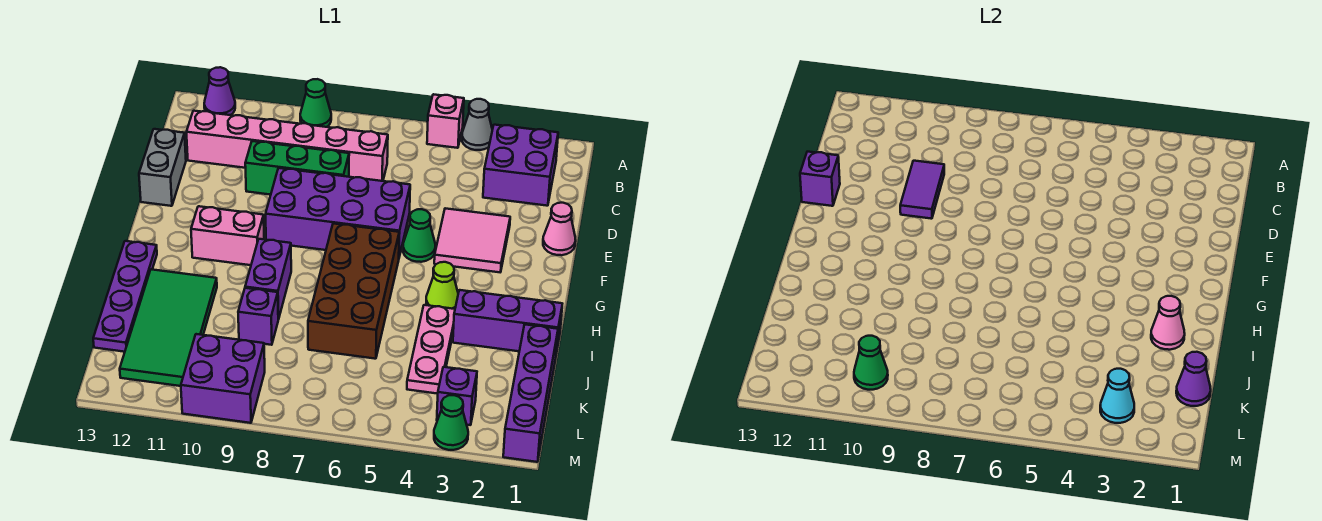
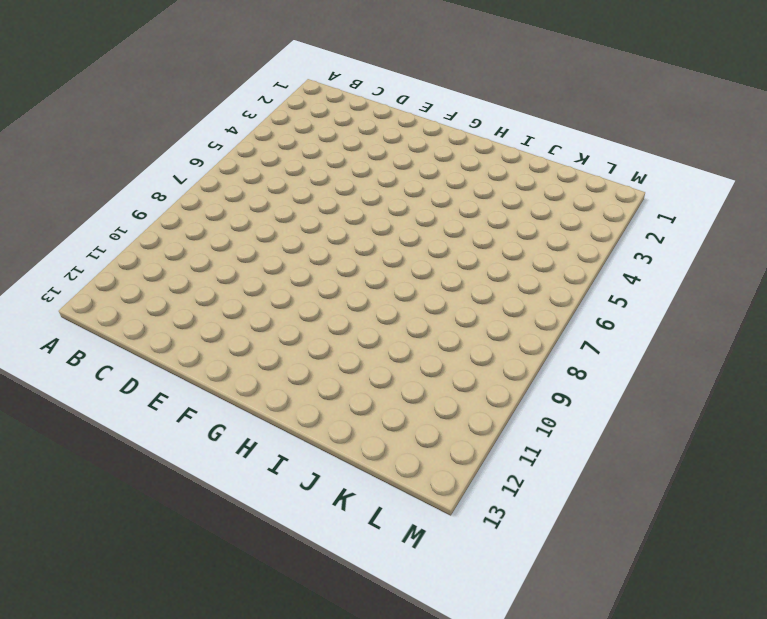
none -> grey cone A4 level 1
none -> pink brick A5 level 1
none -> green cone A9 level 1
none -> purple cone A12 level 1

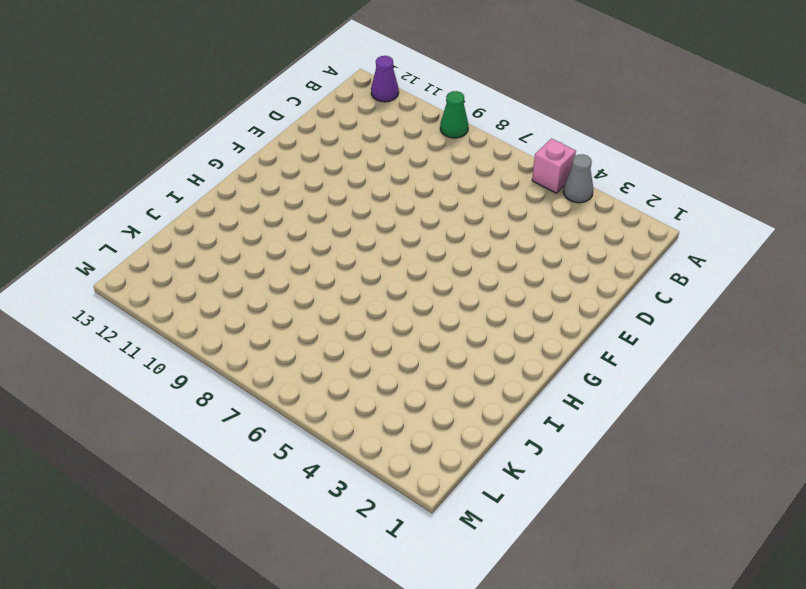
none -> purple brick B2:C3 level 1
none -> pink brick C7:C12 level 1
none -> green brick D8:D10 level 1
none -> grey brick D13:E13 level 1

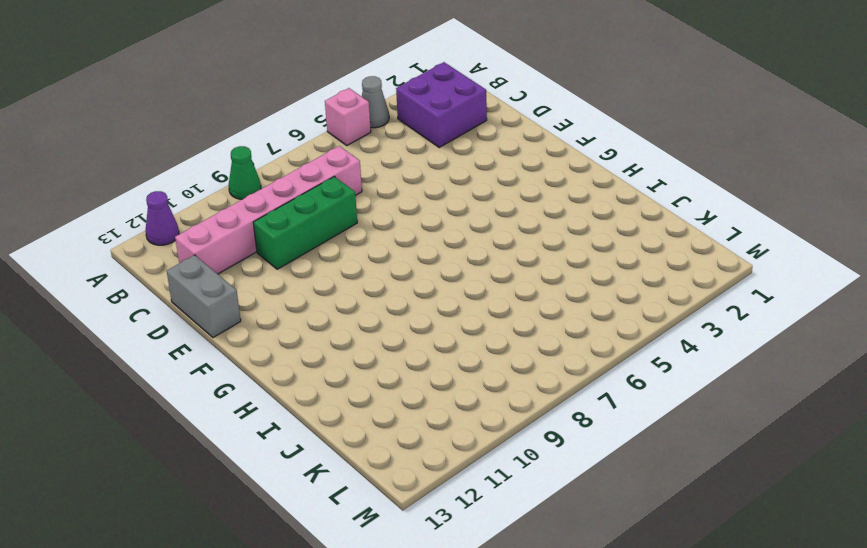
none -> pink cone E1 level 1
none -> pink tile E3:F4 level 1
none -> purple brick E6:F9 level 1
none -> green cone F5 level 1

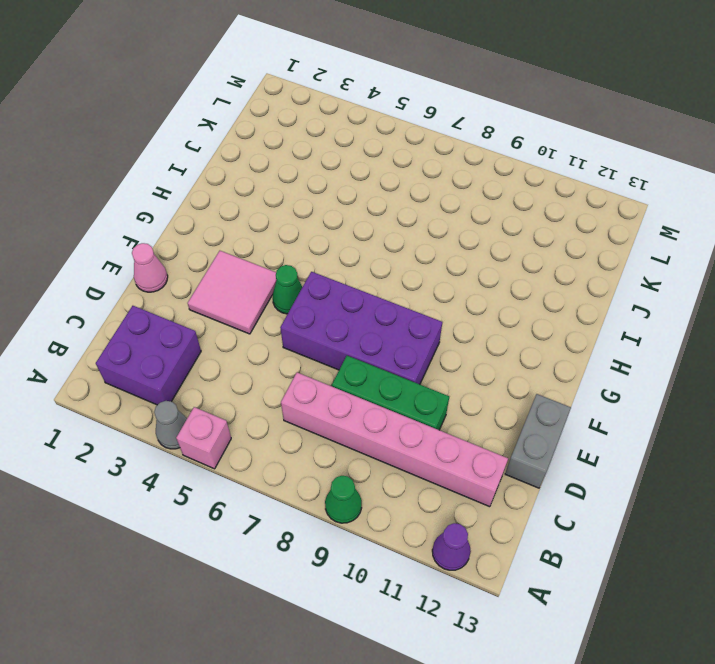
none -> brown brick G6:J7 level 1
none -> pink brick G10:G11 level 1
none -> lime cone H4 level 1
none -> purple brick H9:I9 level 1

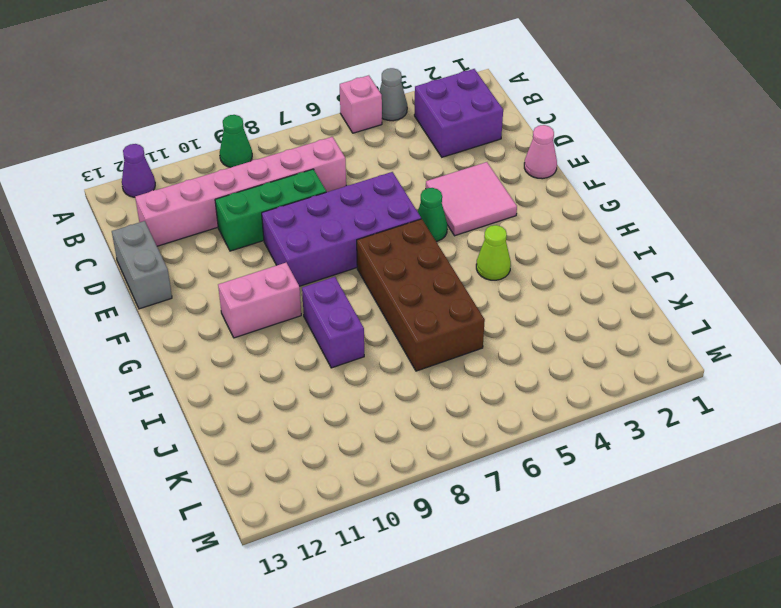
none -> purple plate H13:K13 level 1
none -> purple brick I1:I3 level 1
none -> pink plate I4:K4 level 1
none -> green tile I11:L12 level 1

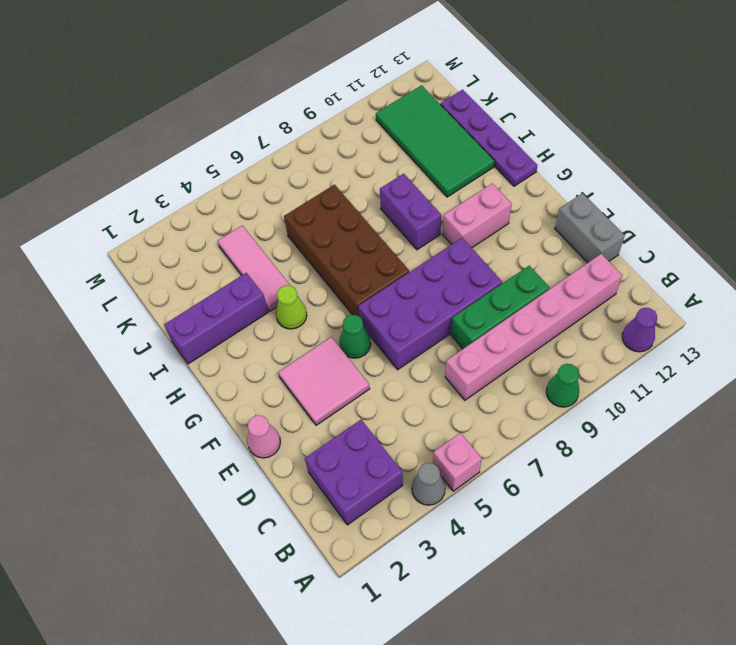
pink tile I4:K4 level 1 -> pink plate I4:K4 level 1
none -> purple brick J1:M1 level 1
none -> purple brick J9 level 1
none -> purple brick L3 level 1
none -> purple brick L9:M10 level 1

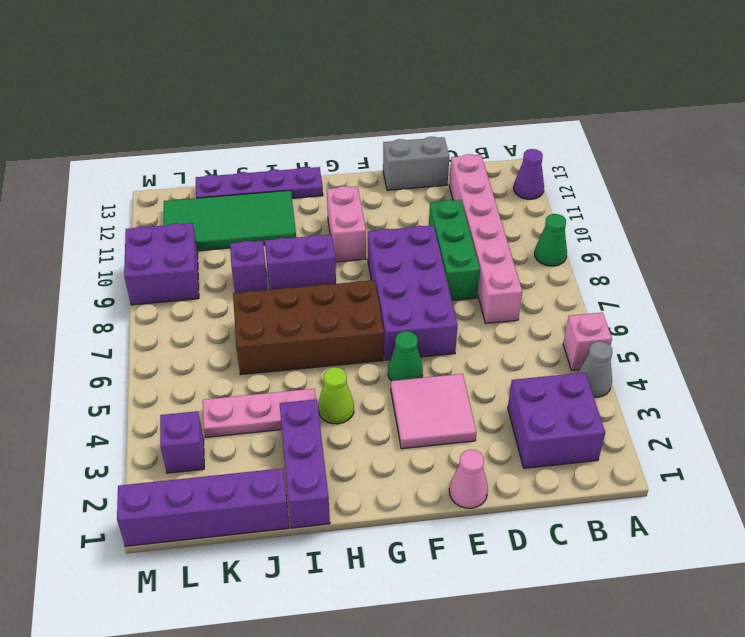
none -> green cone M3 level 1
none -> purple tile D10:E10 level 2
none -> purple brick E13 level 2
none -> pink cone I2 level 2

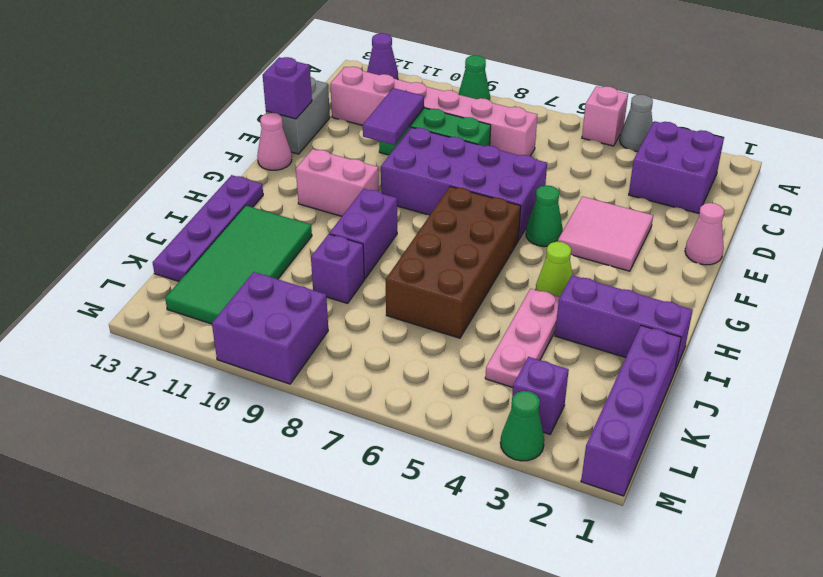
pink cone F13 level 1 -> pink cone I2 level 2
none -> purple cone K1 level 2
none -> cyan cone L3 level 2
none -> green cone L10 level 2

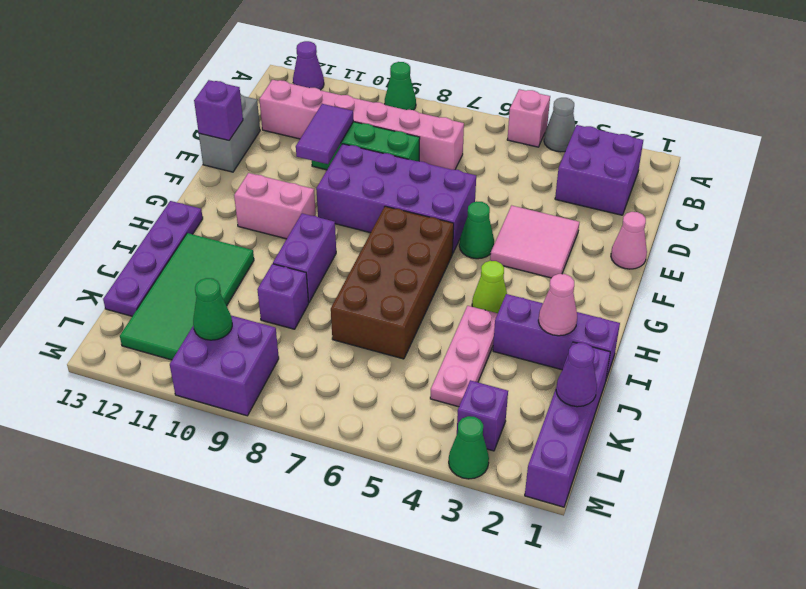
none -> cyan cone L3 level 2

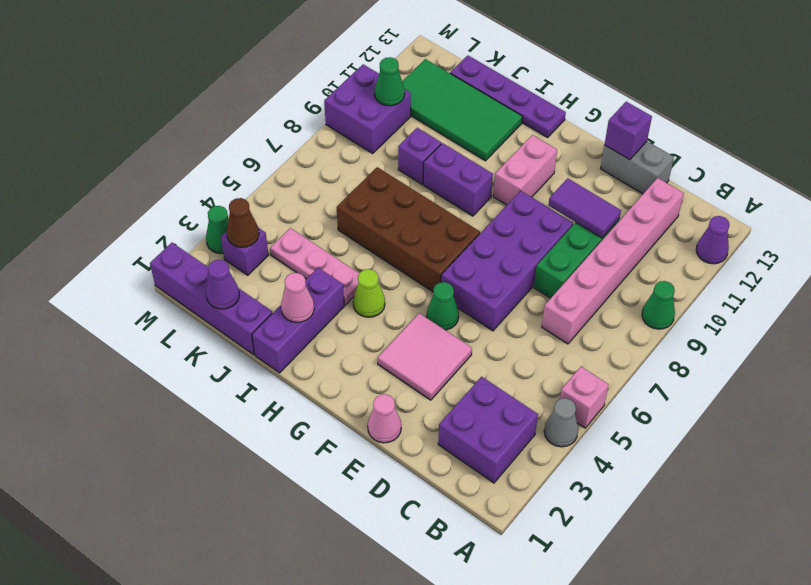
brown cone L3 level 2 -> cyan cone L3 level 2

